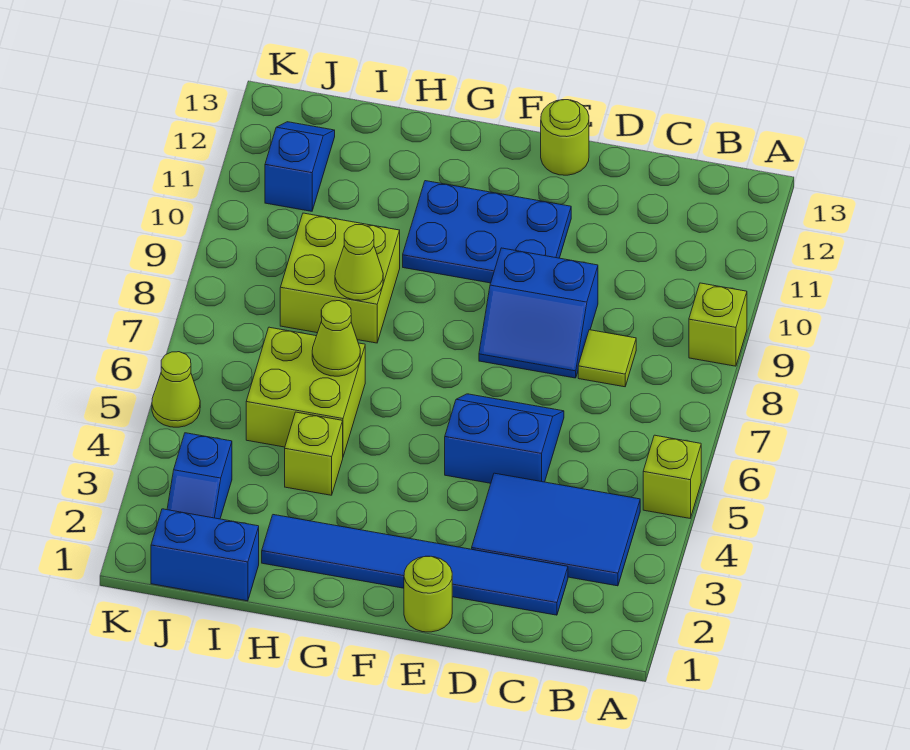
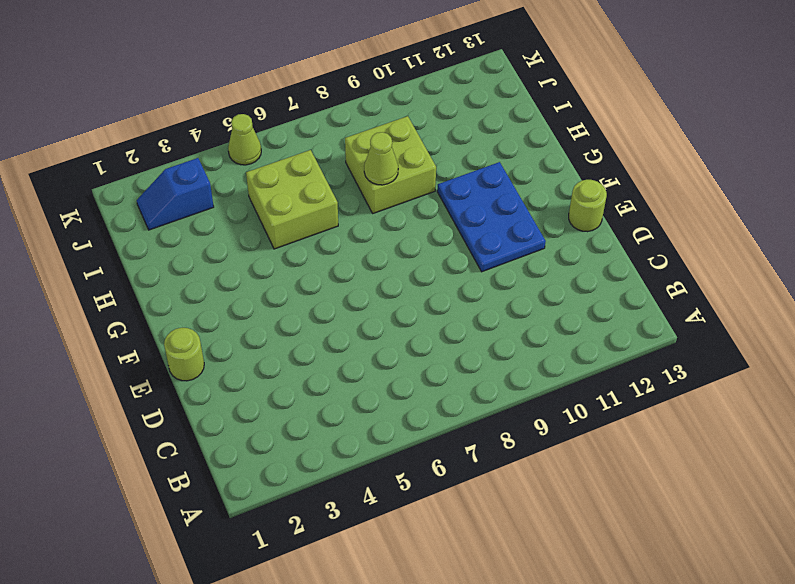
none -> lime brick A5 level 1
none -> lime brick A9 level 1
none -> blue tile B3:D4 level 1

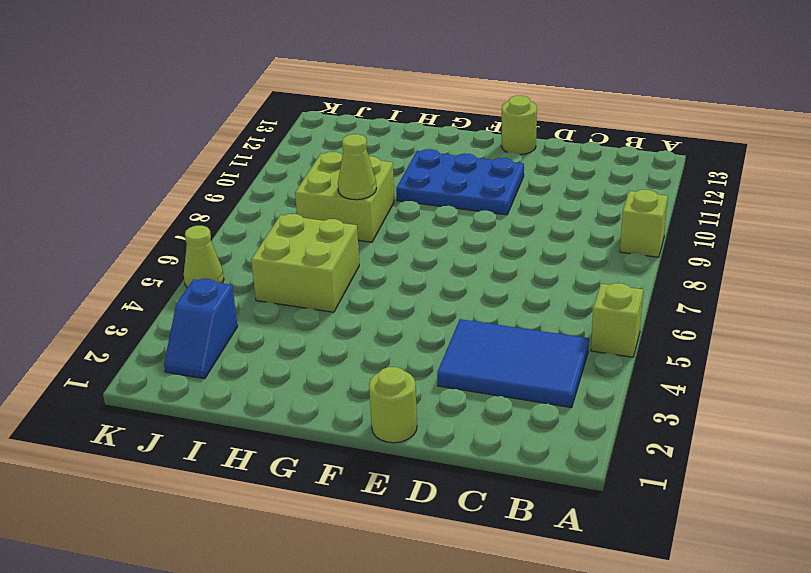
none -> blue tile C2:H2 level 1
none -> lime tile C8 level 1
none -> blue slope D5:E6 level 1 top 5

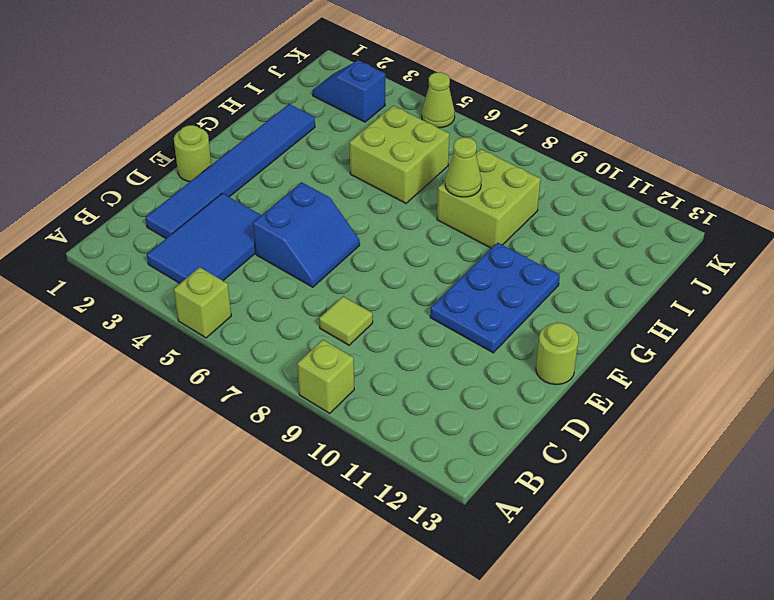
none -> blue slope D8:E9 level 1 top 9
none -> lime brick H4 level 1
none -> blue brick I1:J1 level 1

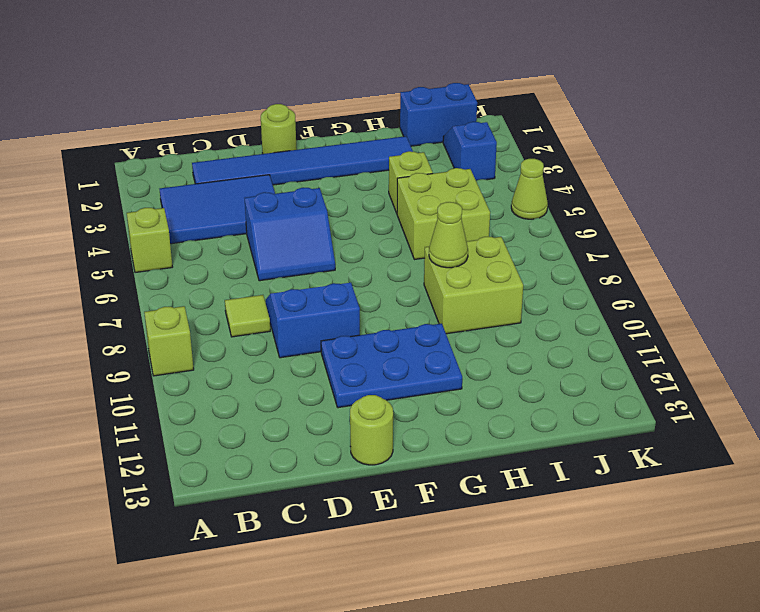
none -> blue slope J11:J12 level 1 top 11
none -> lime cone H6 level 2

